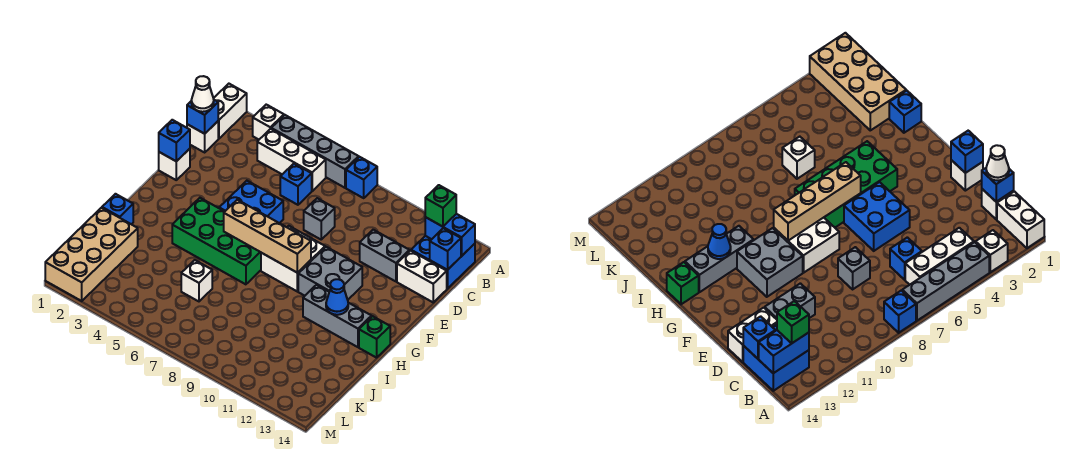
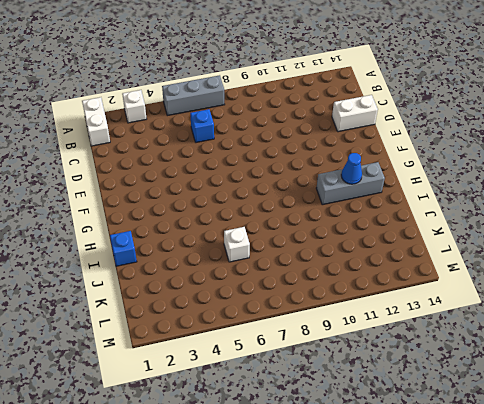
grey brick A5:A7 level 1 -> grey brick A4:A7 level 1
none -> blue brick A8 level 1
none -> white brick B4:B6 level 1
none -> blue brick B13:C14 level 1

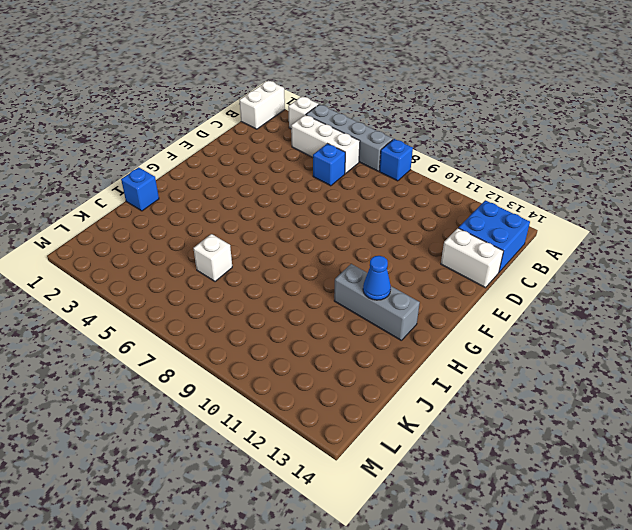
none -> white brick C1 level 1
none -> grey brick D8 level 1
none -> grey brick D11:D12 level 1

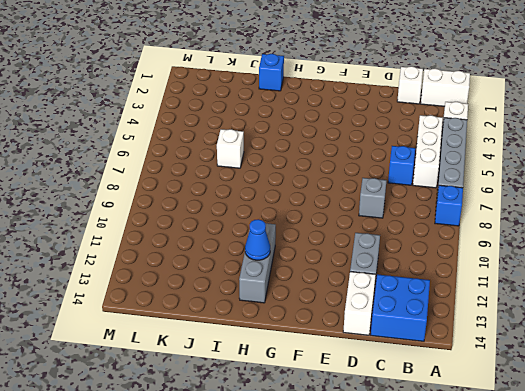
none -> white brick E1 level 1
none -> blue brick E5:F6 level 1
none -> white brick F8:G9 level 1

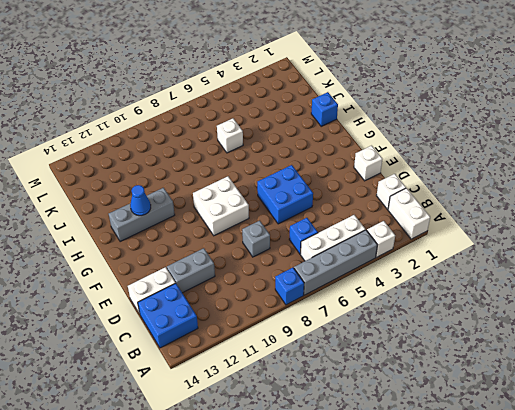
none -> grey brick F10:G11 level 1
none -> green brick G4:H7 level 1
none -> green brick H14 level 1

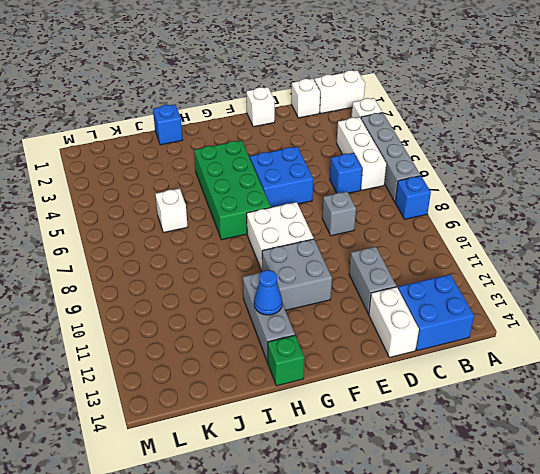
none -> tan brick J1:M2 level 1
none -> blue brick B13:B14 level 2
none -> blue brick C1 level 2

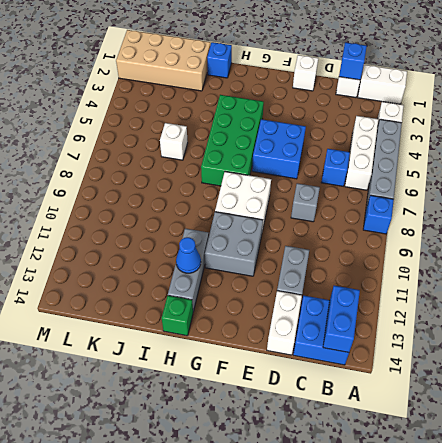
none -> blue brick C14 level 2
none -> blue brick E1 level 2
none -> tan brick G6:G9 level 2

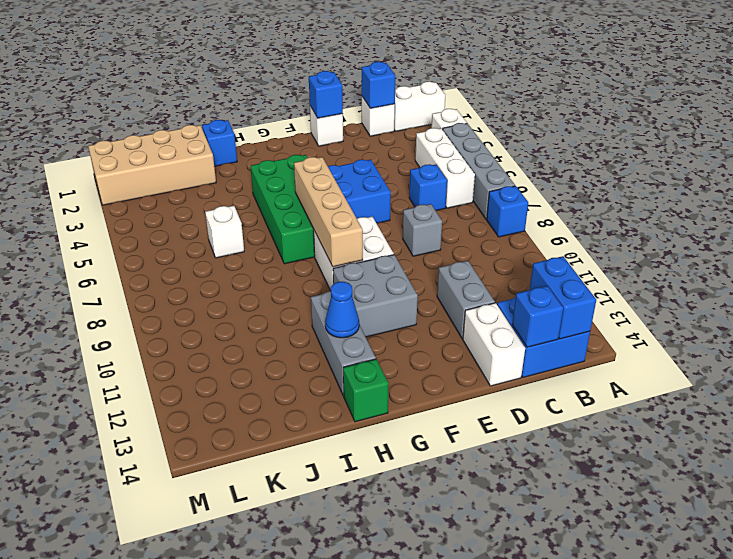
none -> green brick B13 level 3
none -> white cone C1 level 3

